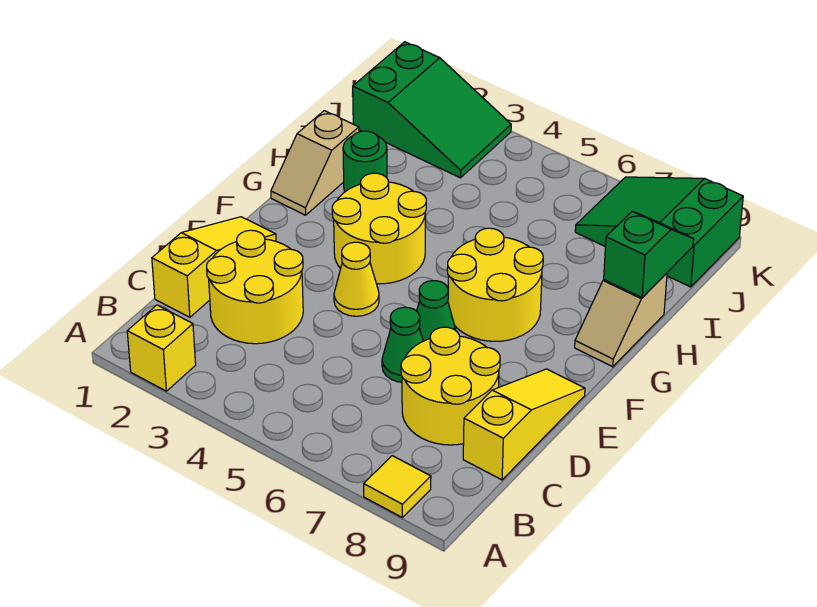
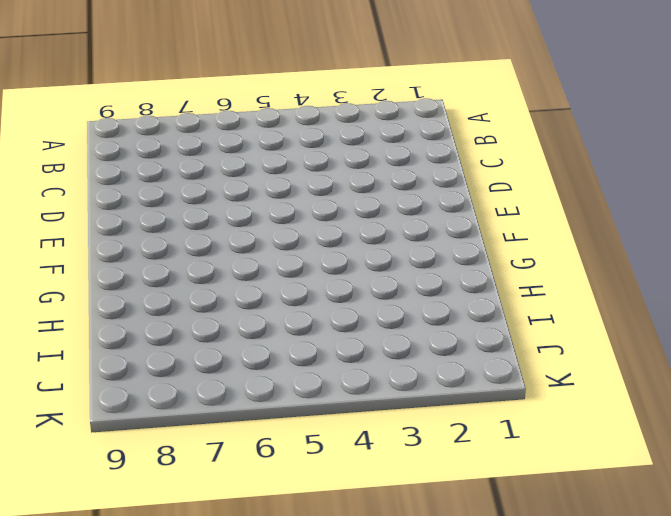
none -> yellow brick A2 level 1
none -> yellow tile A8 level 1
none -> yellow slope C1:E1 level 1 top C

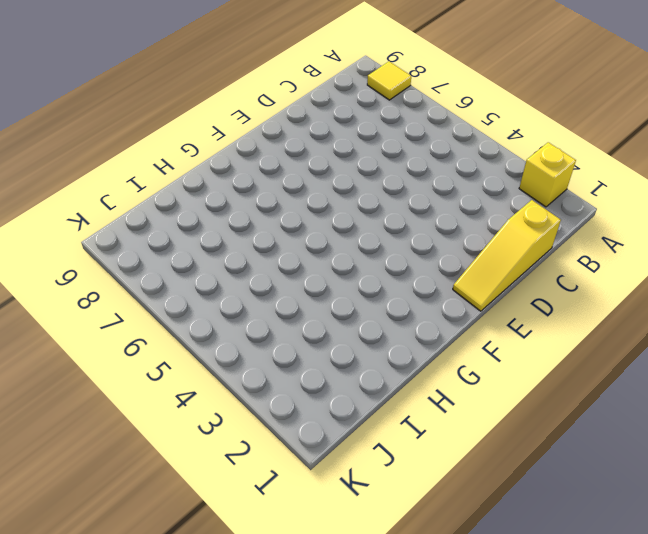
none -> yellow round brick C2:D3 level 1
none -> yellow round brick C7:D8 level 1
none -> yellow slope C9:E9 level 1 top C

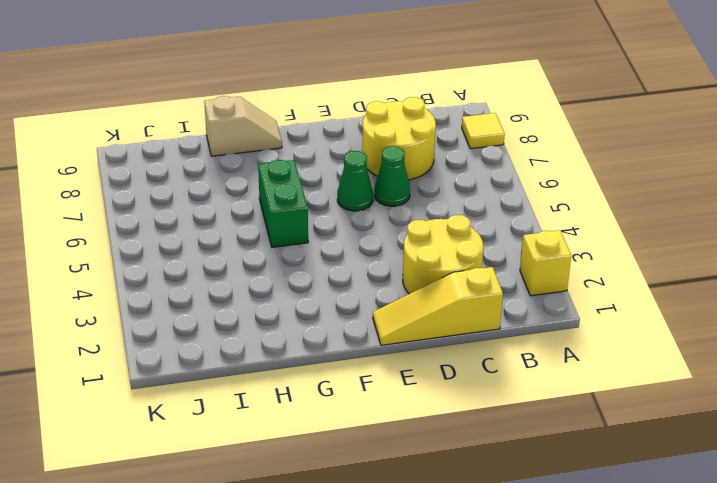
green brick G5:G6 level 1 -> yellow round brick F6:G7 level 1
none -> yellow slope C9:E9 level 1 top C
none -> yellow cone E4 level 1
none -> yellow round brick F3:G4 level 1

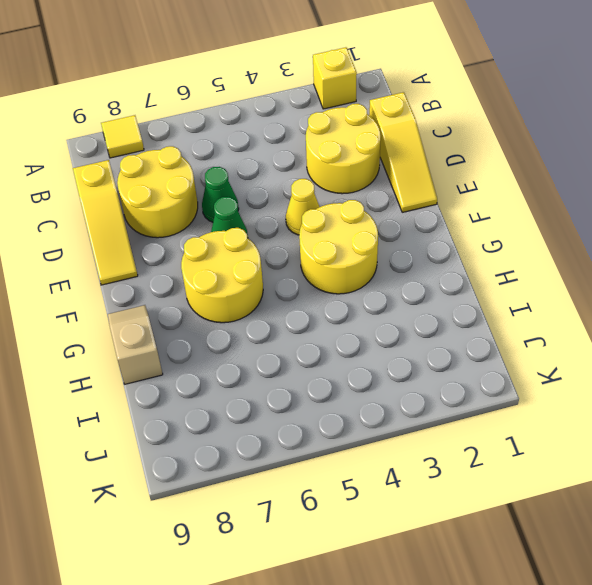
none -> tan slope G1:H1 level 1 top H
none -> green round brick H2 level 1
none -> green slope J1:K3 level 1 top 1

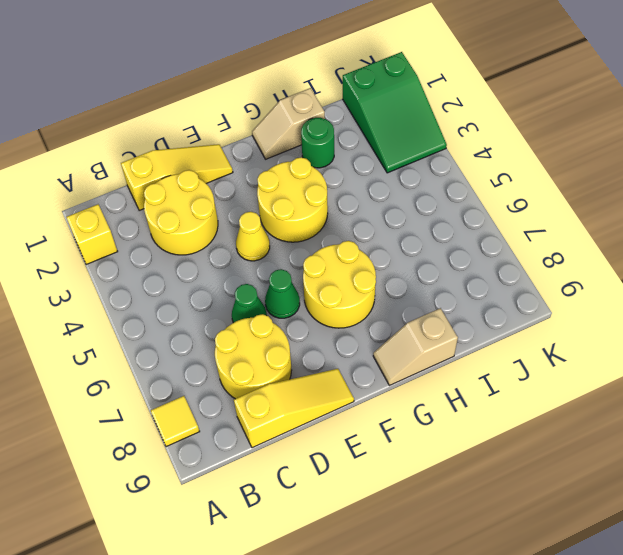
none -> green slope J7:K9 level 1 top 9
none -> green slope H9:I9 level 2 top H

